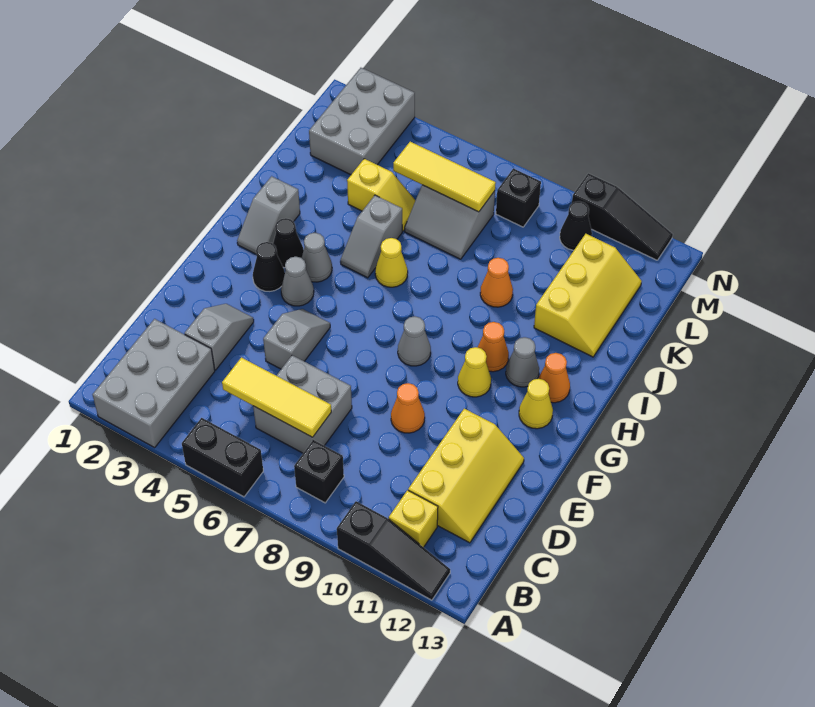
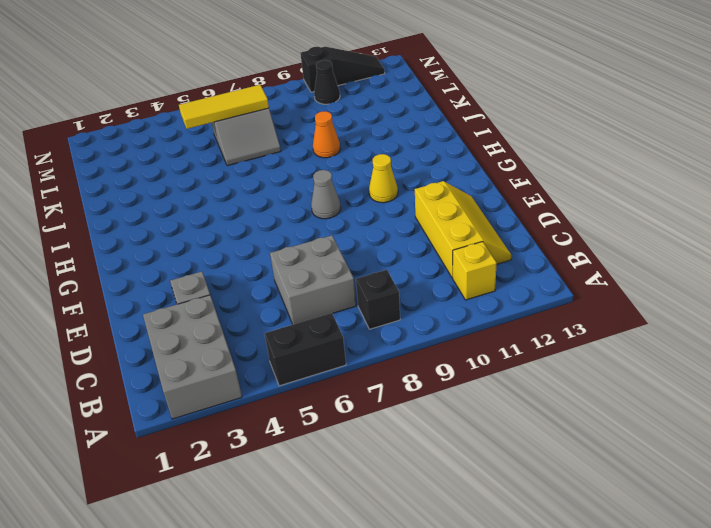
none -> black slope A10:A12 level 1 top 10
none -> grey slope E5:F5 level 1 top E
none -> orange cone E9 level 1
none -> black cone G3 level 1

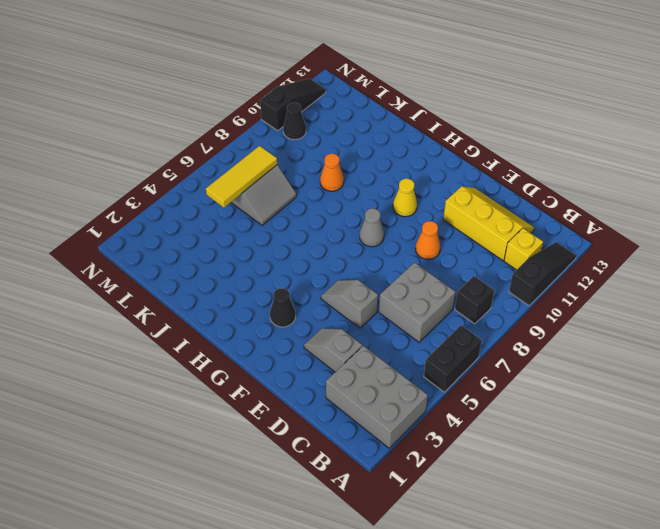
none -> grey cone G4 level 1
none -> yellow cone G12 level 1
none -> grey slope H2:I2 level 1 top I
none -> black cone H3 level 1

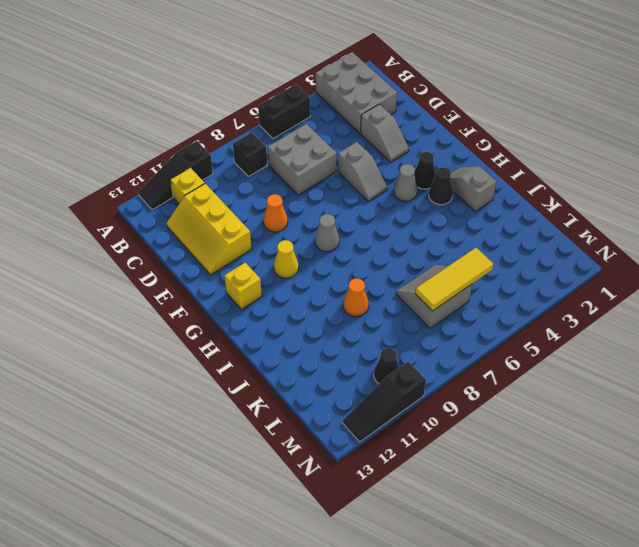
yellow brick G12 level 1 -> yellow cone G12 level 1
none -> grey cone H4 level 1
none -> orange cone H10 level 1
none -> grey cone H11 level 1
none -> orange cone H12 level 1

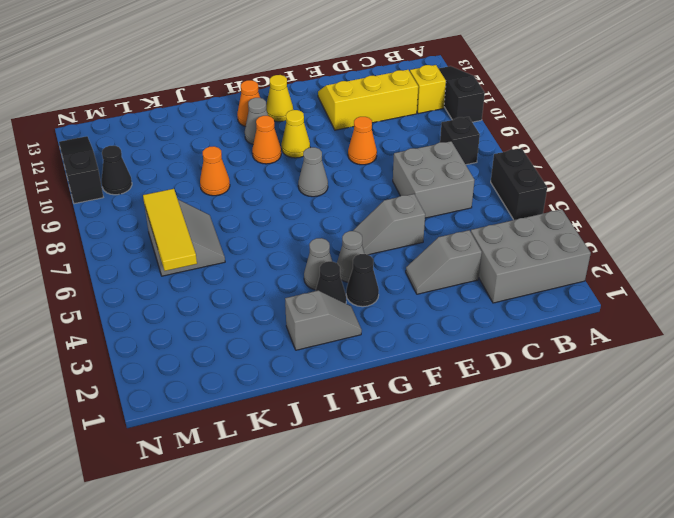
none -> grey slope I5:J5 level 1 top J
none -> yellow cone I6 level 1
none -> yellow slope J11:L12 level 1 top 11
none -> yellow slope K4:K5 level 1 top 4

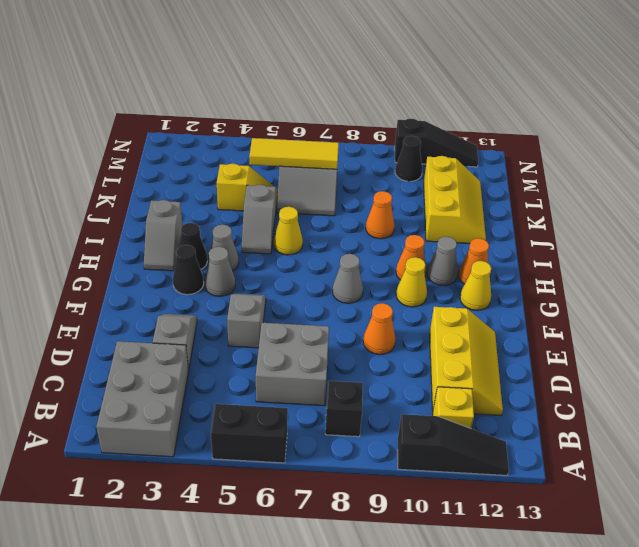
none -> grey brick L2:N3 level 1
none -> black brick M8 level 1
none -> yellow tile C5:C7 level 2

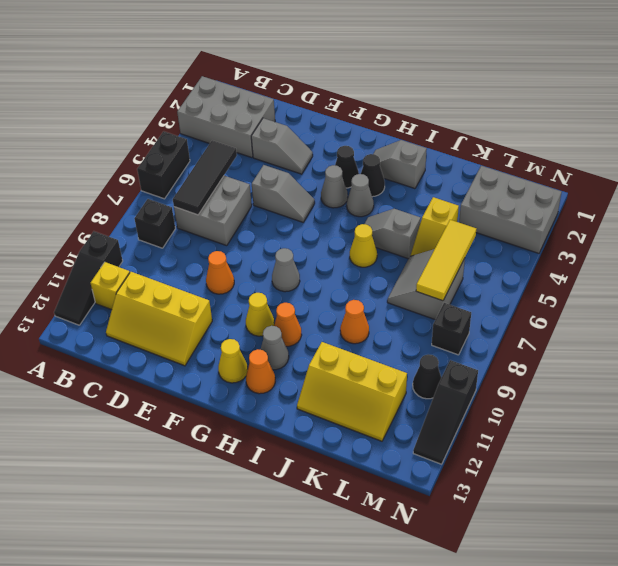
black tile C5:C7 level 2 -> yellow tile C5:C7 level 2

